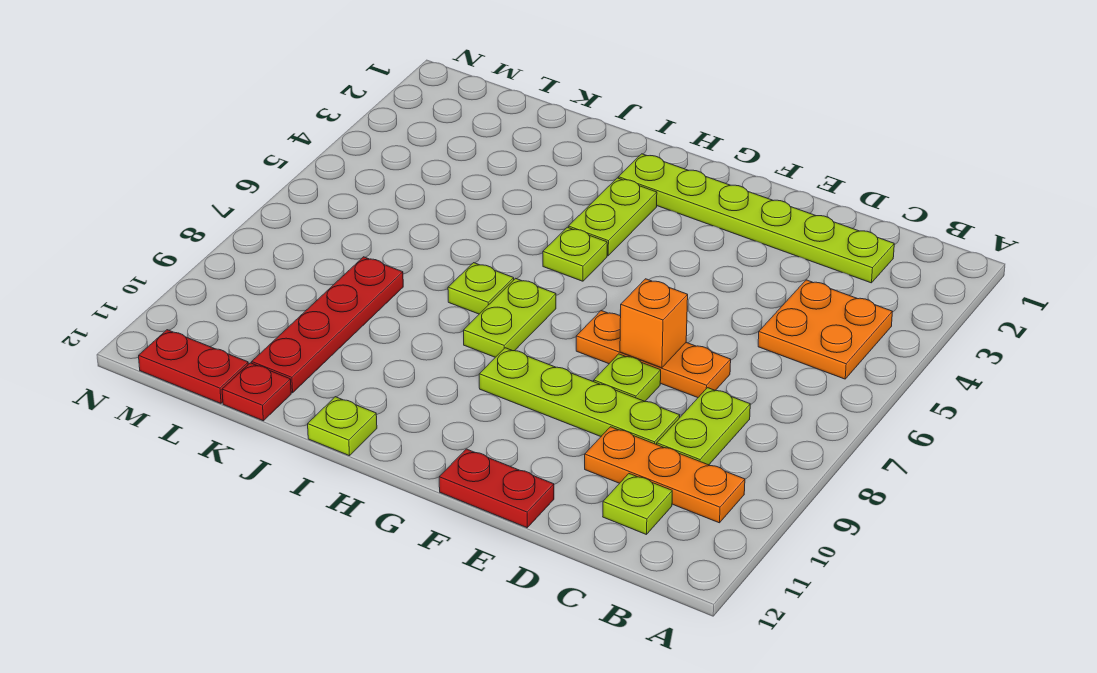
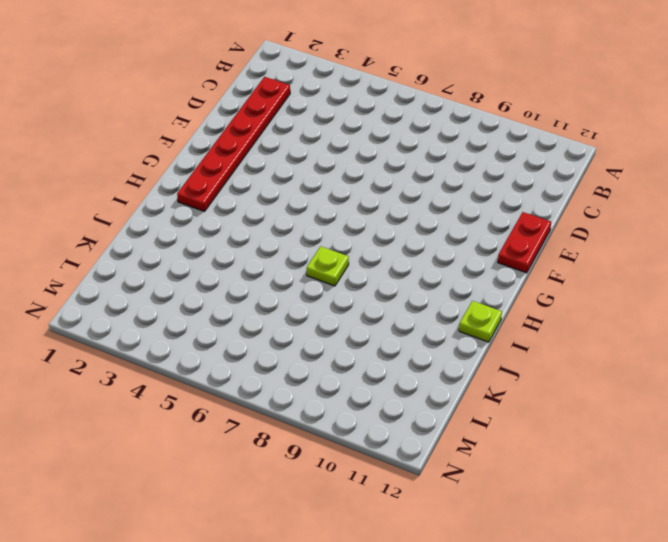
red plate C2:H2 level 1 -> lime plate C2:H2 level 1
none -> orange plate B4:C5 level 1
none -> orange plate B10:D10 level 1
none -> lime plate C8:C9 level 1

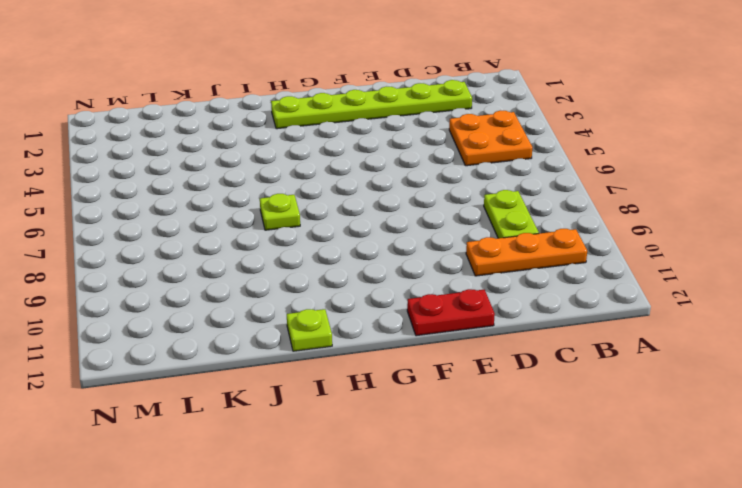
none -> lime plate C11 level 1
none -> orange plate D7:F7 level 1
none -> lime plate D9:G9 level 1

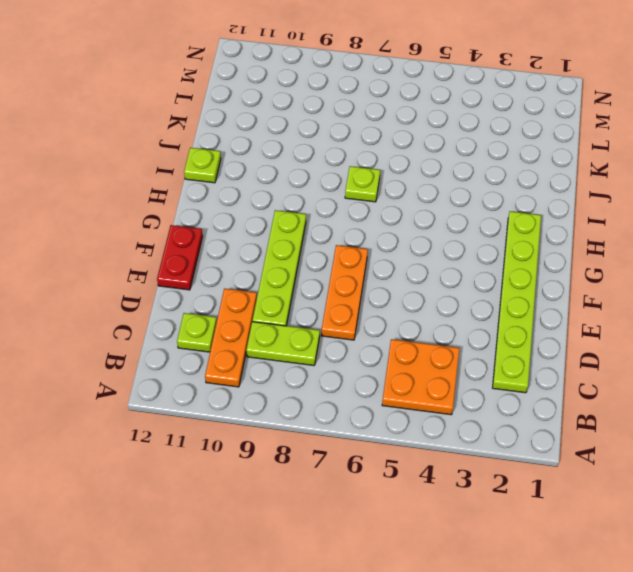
none -> lime plate E8 level 1
none -> lime plate H3:H4 level 1
none -> lime plate H5 level 1

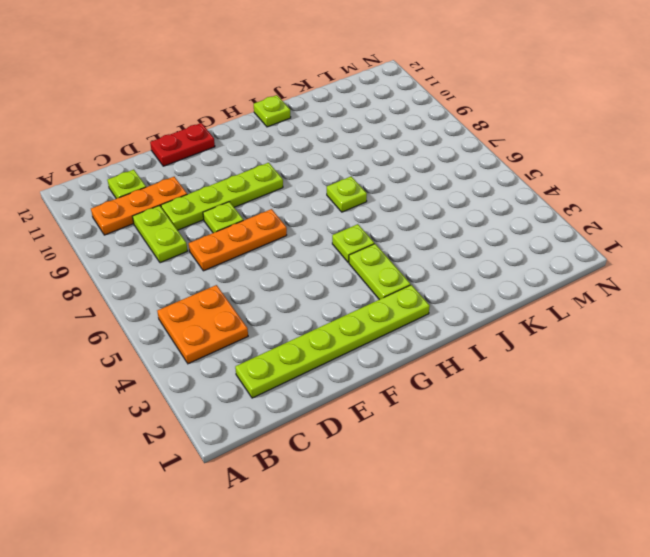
none -> lime plate H7:H8 level 1
none -> red plate K8:K11 level 1
none -> red plate K12 level 1

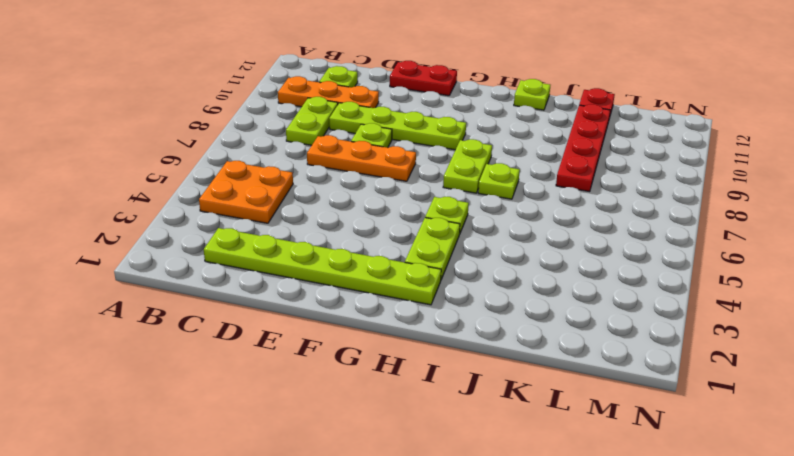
none -> red plate L12:M12 level 1
none -> orange brick E7 level 2

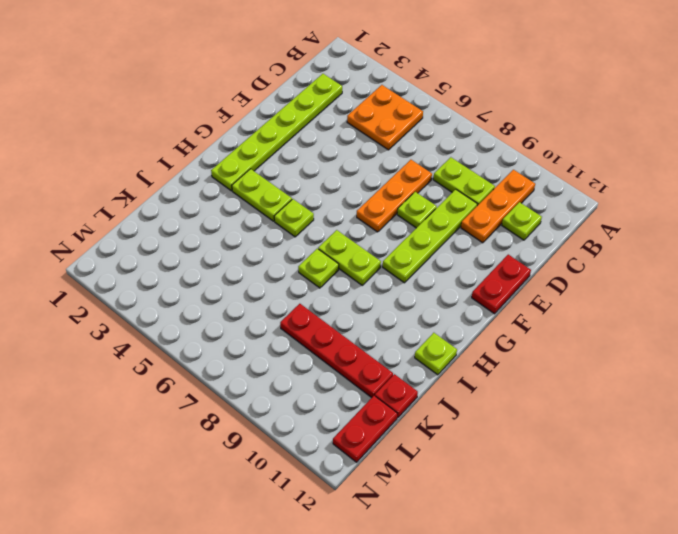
none -> orange brick E7 level 2

